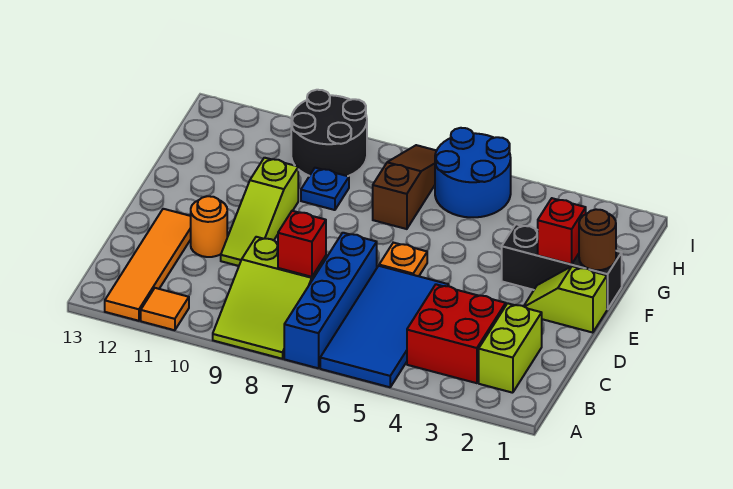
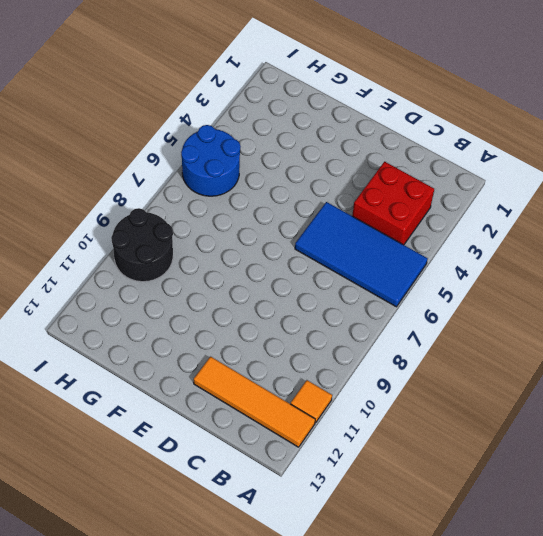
none -> blue brick A7:D7 level 1
none -> lime slope A8:C9 level 1 top C
none -> lime brick B2:C2 level 1

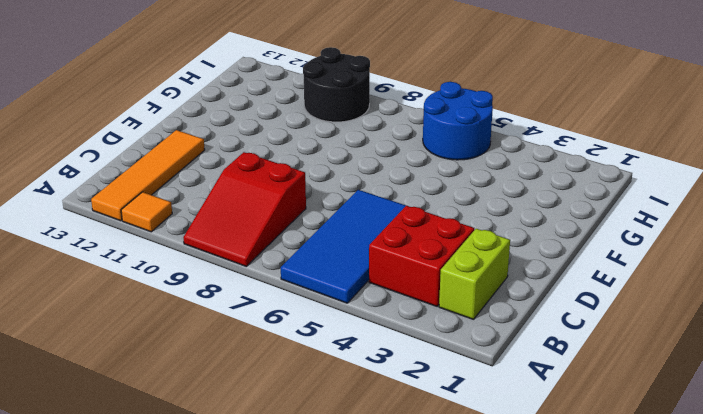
red slope A8:C9 level 1 top C -> lime slope A8:C9 level 1 top C
none -> blue brick A7:D7 level 1
none -> lime slope D10:F10 level 1 top F
none -> orange round brick D11 level 1

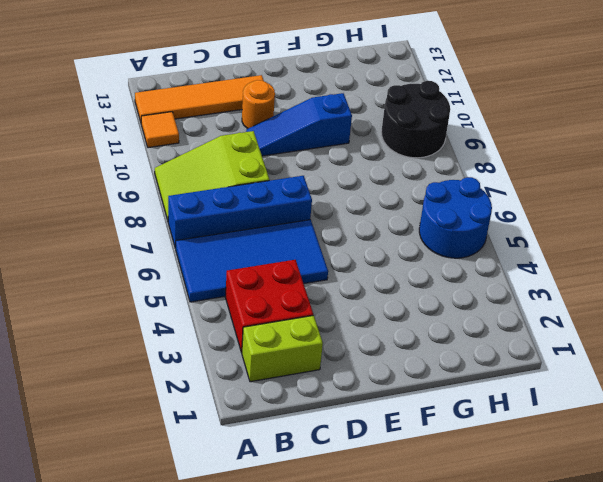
blue slope D10:F10 level 1 top F -> lime slope D10:F10 level 1 top F
none -> lime slope E1:E2 level 1 top 1
none -> orange plate E6 level 1
none -> black brick F1:F3 level 1

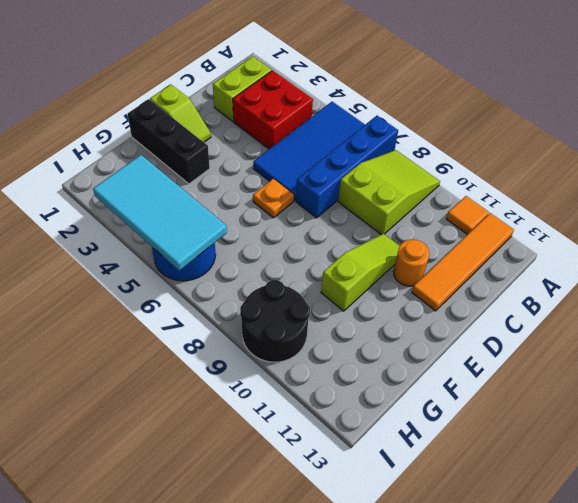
cyan tile H3:I6 level 2 -> none
none -> brown slope G7:I7 level 1 top G
none -> blue plate G9 level 1
none -> red brick C8 level 2

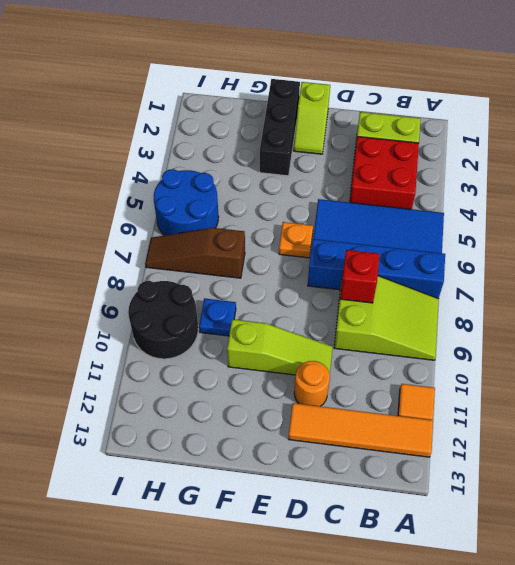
none -> brown round brick F1 level 2
none -> red brick F2 level 2

